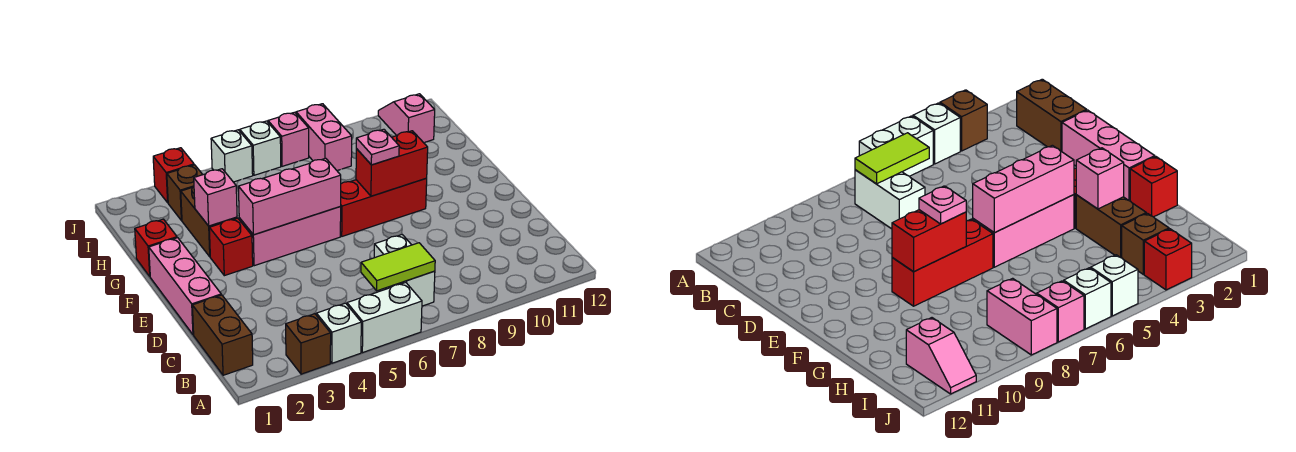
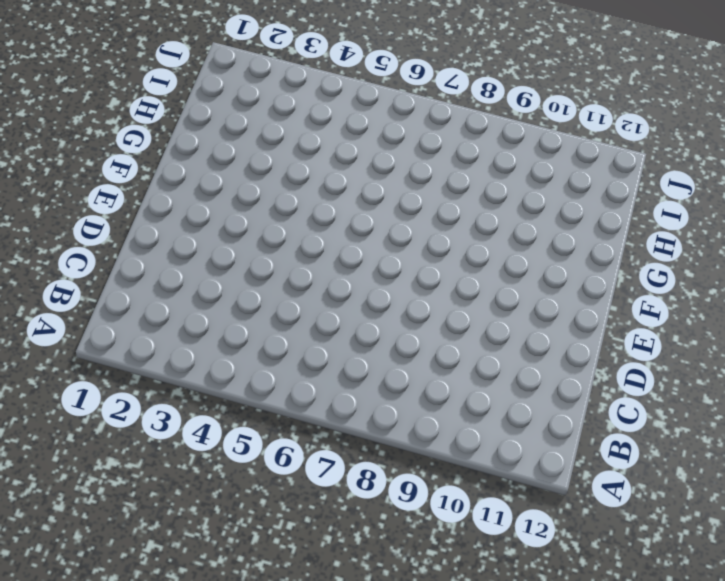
none -> brown brick A3 level 1
none -> white brick A4 level 1
none -> white brick A5:A6 level 1

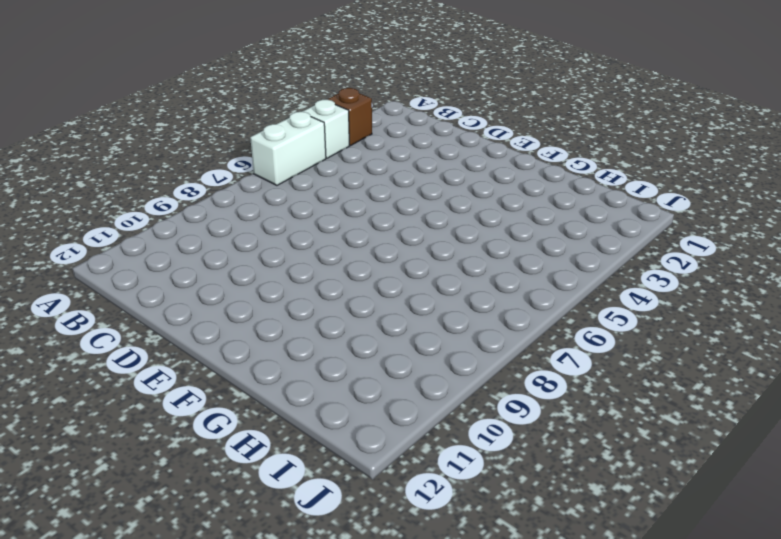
none -> brown brick B1:C1 level 1
none -> white brick B7:C7 level 1
none -> pink brick D1:F1 level 1

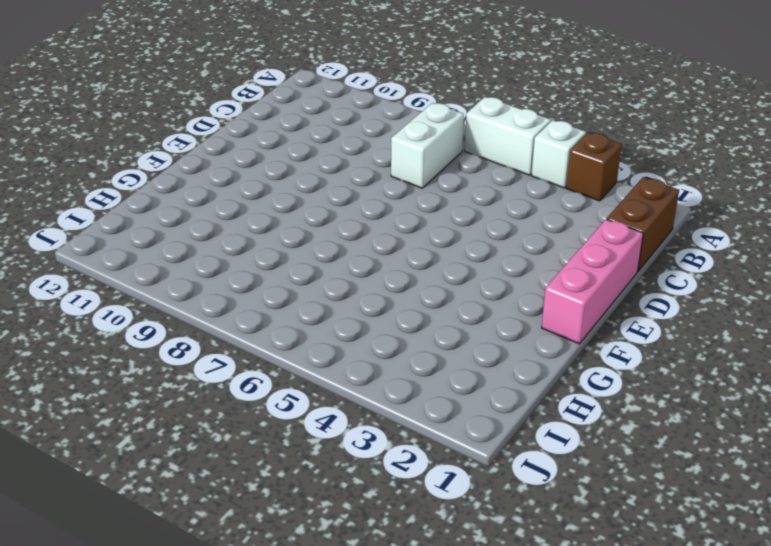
none -> red brick F3 level 1
none -> pink brick F4:F6 level 1
none -> red brick F7:F9 level 1

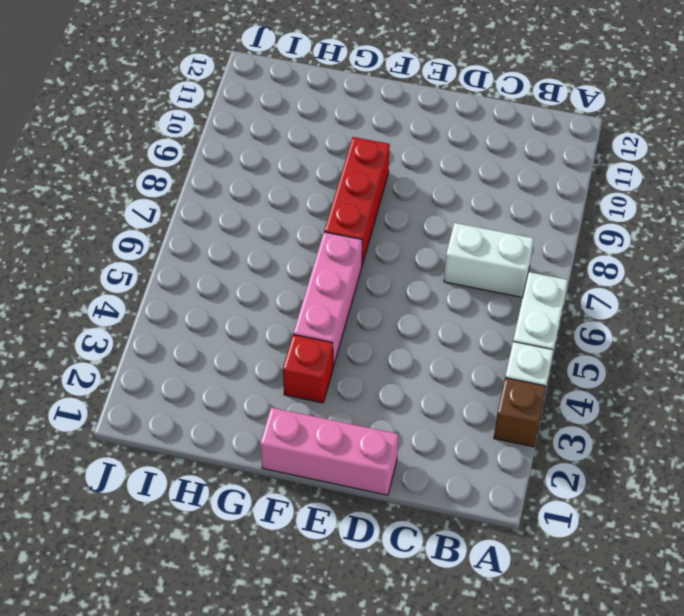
none -> brown brick B1:C1 level 1
none -> red brick G1 level 1
none -> brown brick G3:H3 level 1

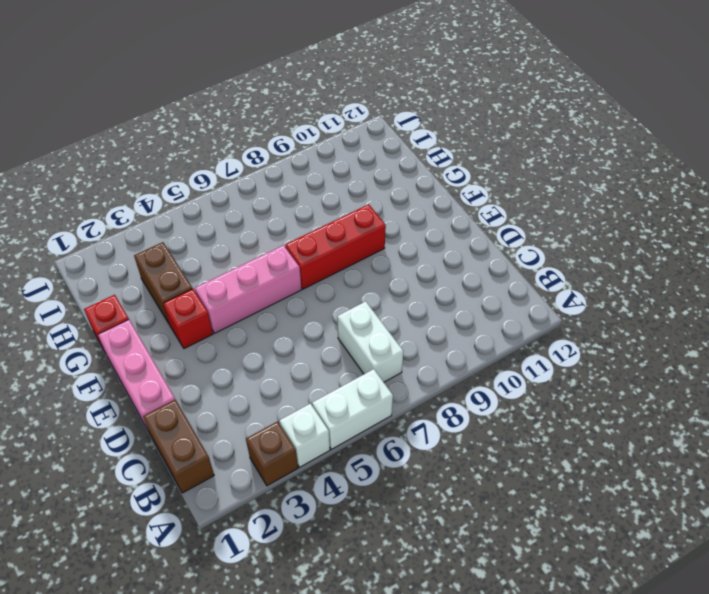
none -> brown brick I3 level 1
none -> pink brick I8:J8 level 1
none -> pink slope I11:J11 level 1 top I

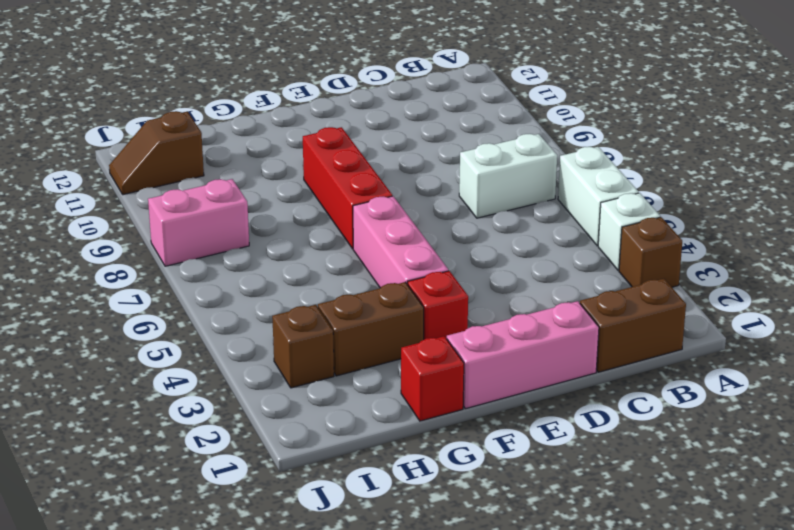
brown slope I11:J11 level 1 top I -> pink slope I11:J11 level 1 top I
none -> red brick J3 level 1
none -> white brick J5 level 1
none -> white brick J6 level 1

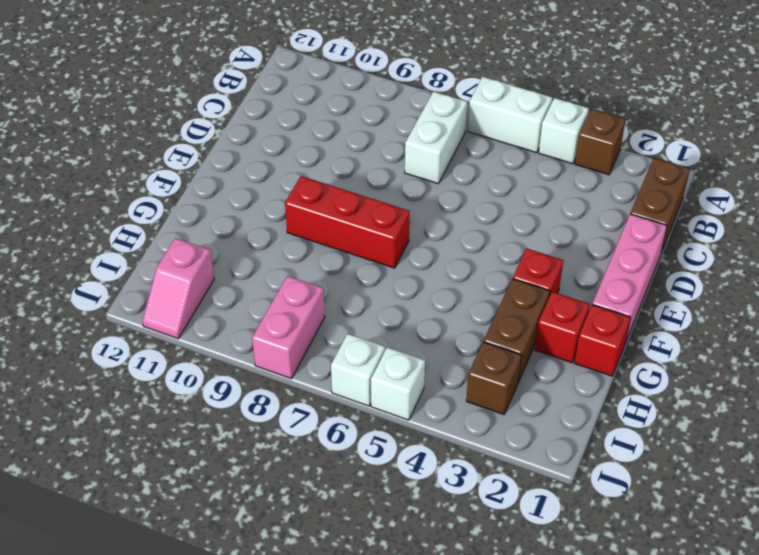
red brick G2 level 1 -> red brick J3 level 1
none -> pink brick F4:F6 level 1
none -> pink brick J7 level 1
none -> lime tile B6:B7 level 2

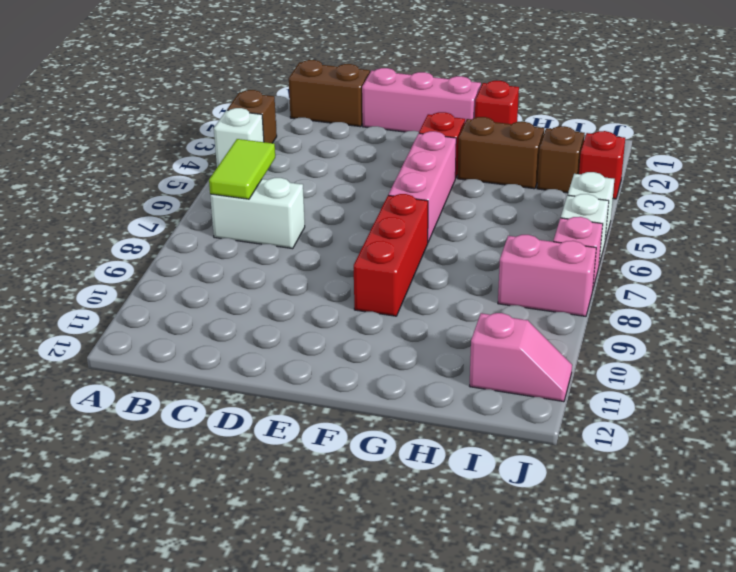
none -> white brick A5:A6 level 1
none -> pink brick F4:F6 level 2
none -> red brick F8:F9 level 2

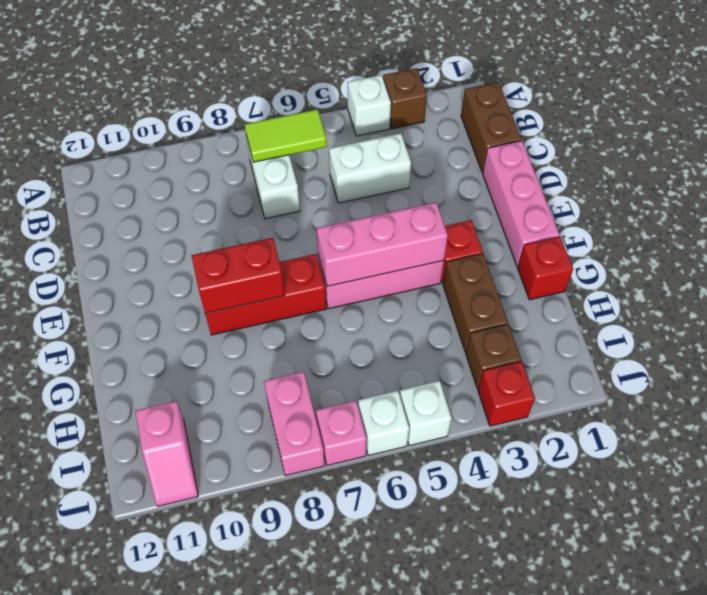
white brick C4:C5 level 1 -> white brick A5:A6 level 1
none -> pink brick G3 level 2
none -> pink plate F8 level 3

